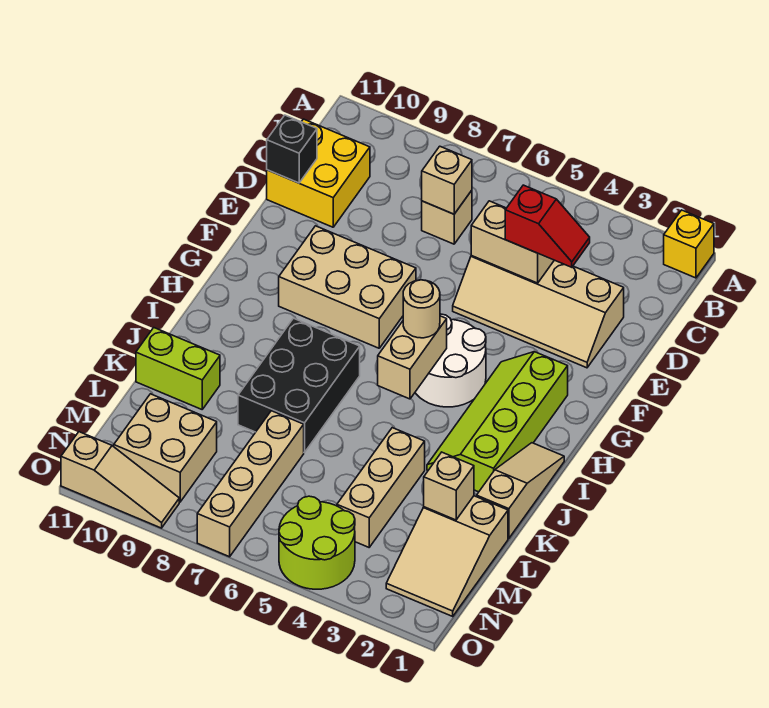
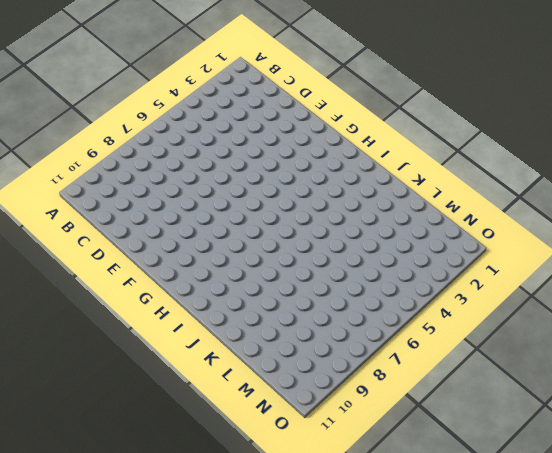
none -> yellow brick A1 level 1
none -> tan brick C7 level 1
none -> yellow brick C10:D11 level 1

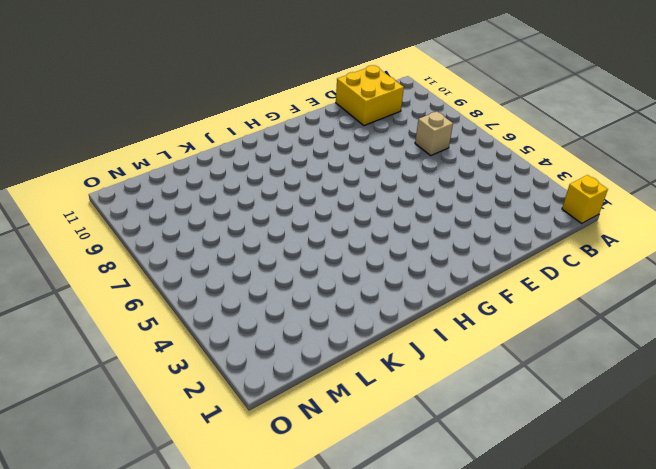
none -> tan slope D2:E5 level 1 top D
none -> tan brick F7:G9 level 1
none -> lime slope G2:J3 level 1 top 2

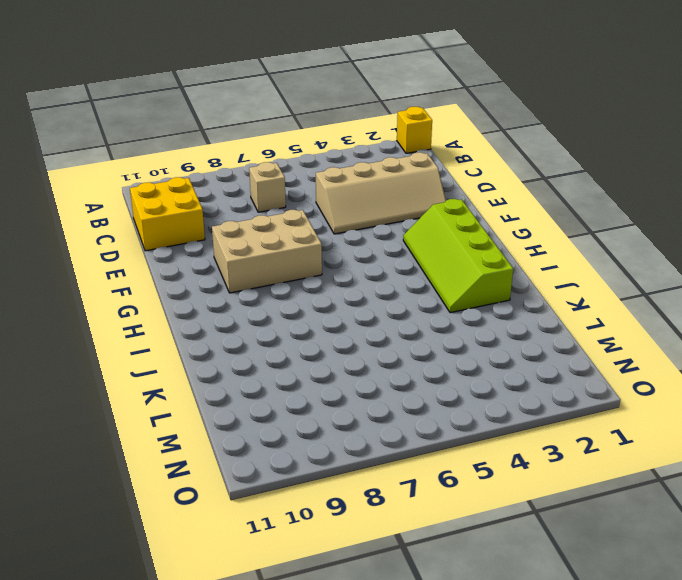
none -> white round brick G4:H5 level 1
none -> tan slope I1:K1 level 1 top K
none -> black brick I7:K8 level 1

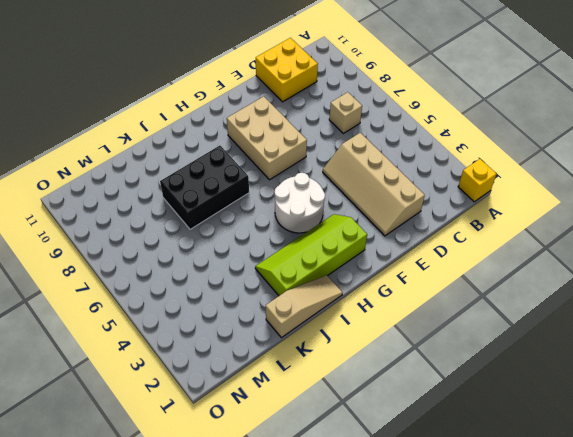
none -> tan brick K4:M4 level 1
none -> lime brick K10:K11 level 1
none -> tan slope L1:N2 level 1 top L

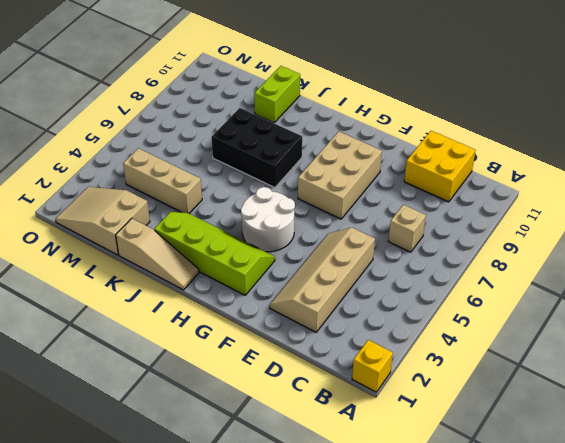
none -> tan brick L7:O7 level 1
none -> tan brick M9:N10 level 1
none -> lime round brick N4:O5 level 1

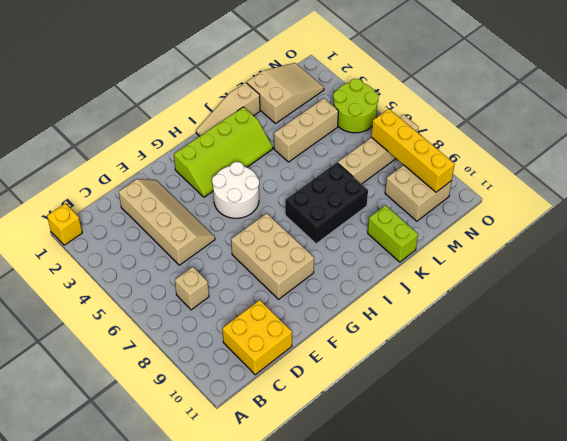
yellow brick N7:N10 level 2 -> none
none -> tan slope O9:O11 level 1 top 11
none -> tan brick C7 level 2
none -> tan brick D4:D5 level 2

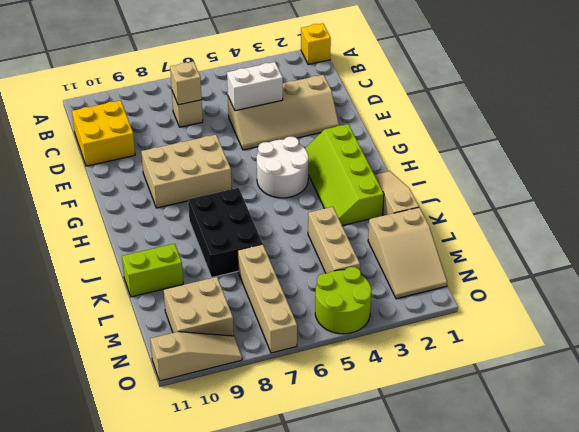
white brick D4:D5 level 2 -> tan brick D4:D5 level 2
none -> black brick D11 level 2
none -> tan brick H5:I5 level 2
none -> tan brick L2 level 2

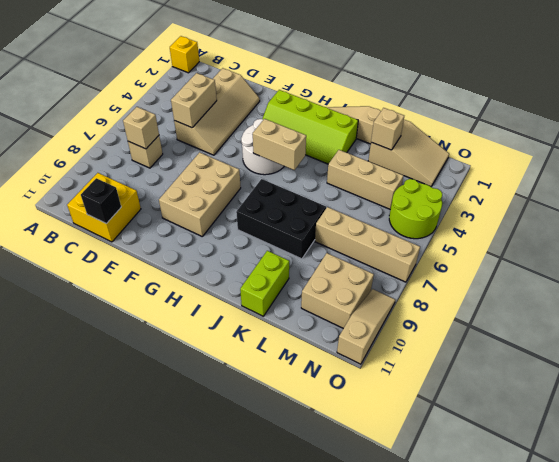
none -> red slope D3:D4 level 3 top 4
none -> tan round brick H5 level 3

